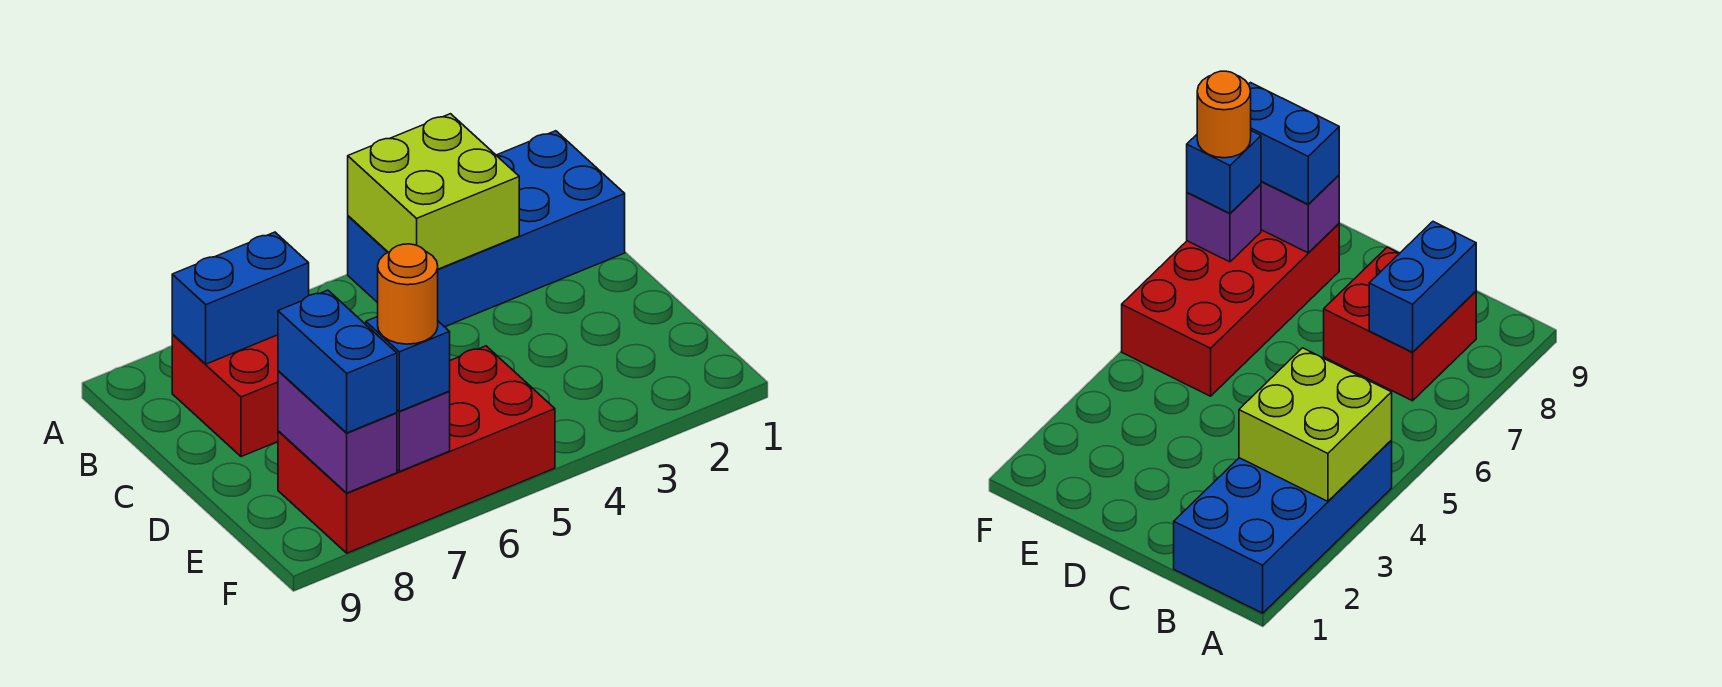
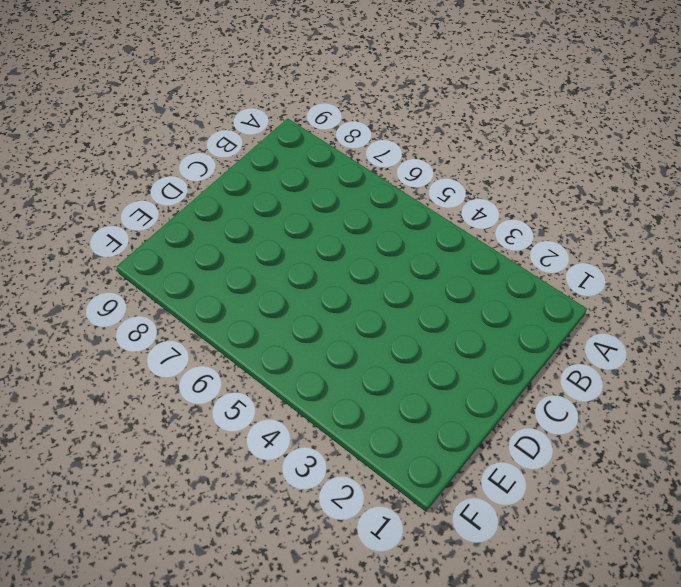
none -> blue brick A1:B4 level 1
none -> red brick B7:C8 level 1

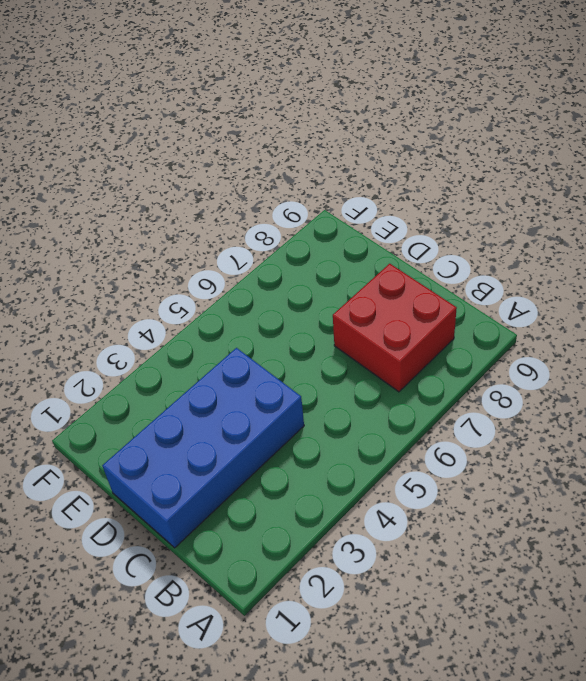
blue brick C1:D4 level 1 -> blue brick A1:B4 level 1
none -> red brick E5:F8 level 1
none -> lime brick A3:B4 level 2

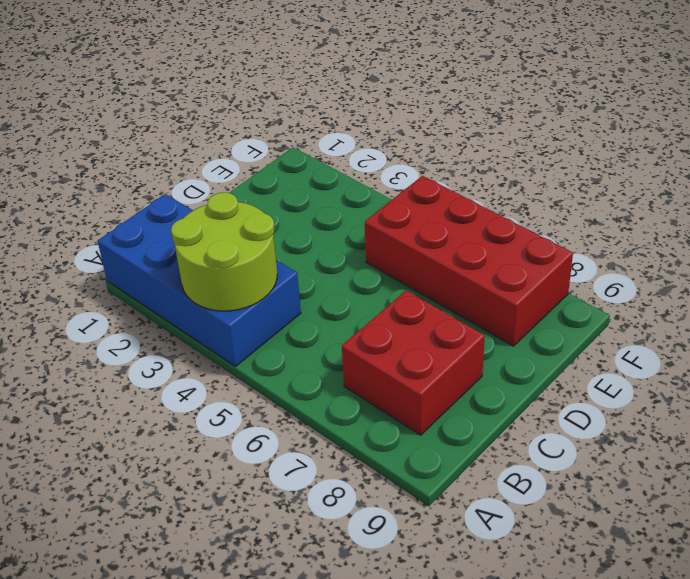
lime round brick A3:B4 level 2 -> lime brick A3:B4 level 2
none -> blue brick B7:B8 level 2
none -> purple brick E8:F8 level 2

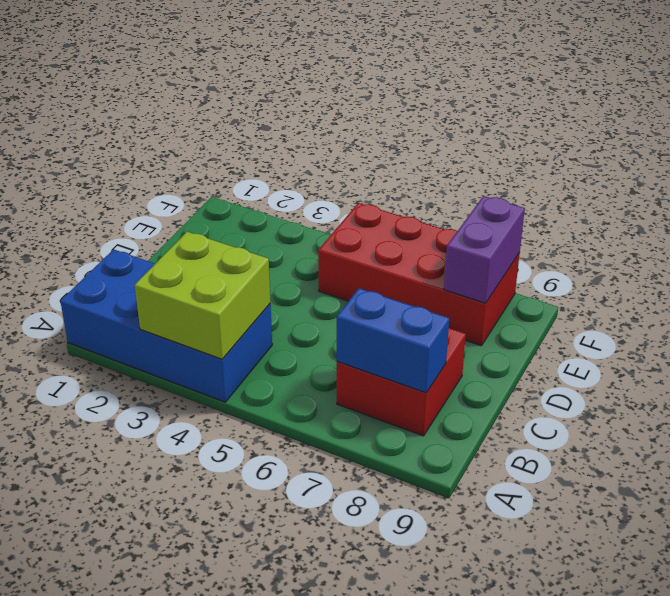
none -> purple brick F7 level 2
none -> blue brick E8:F8 level 3

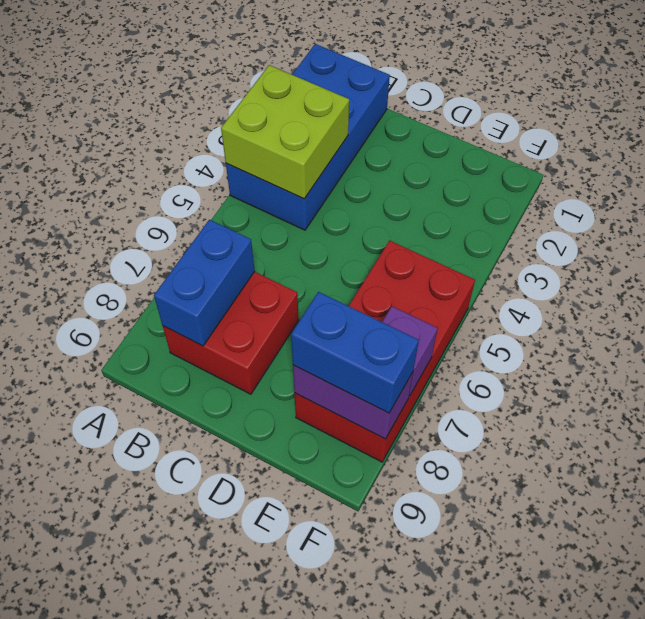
none -> blue brick F7 level 3
none -> orange round brick F7 level 4

